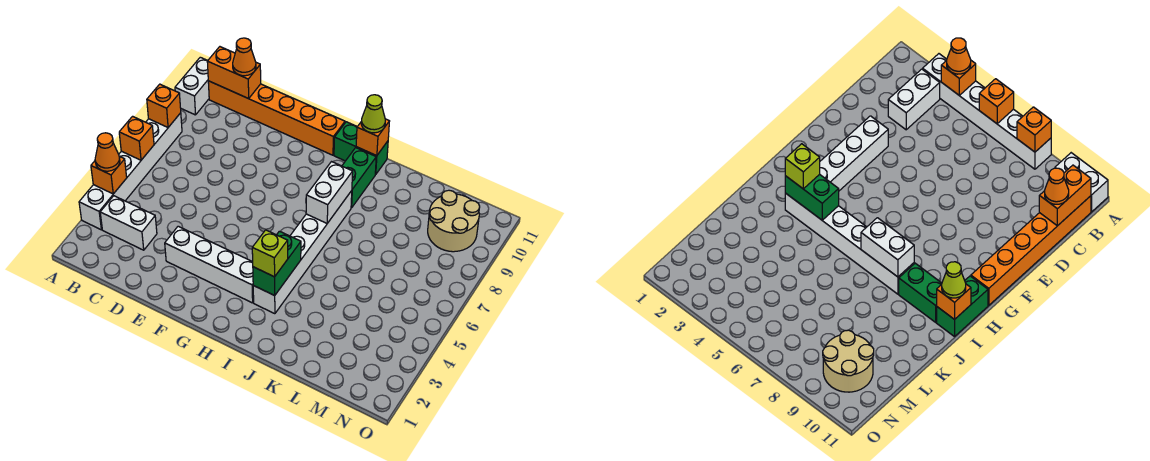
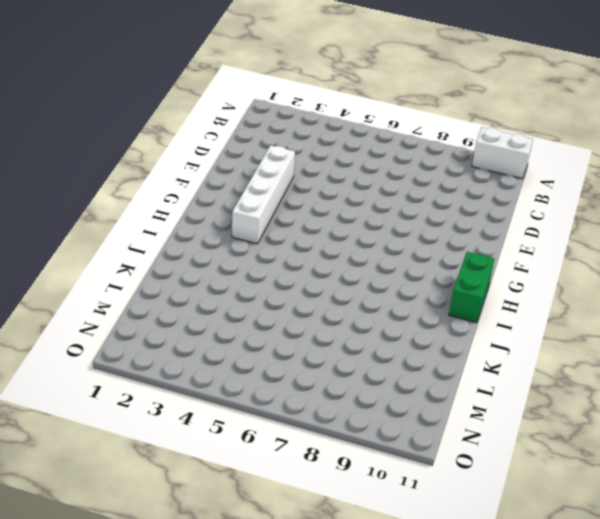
none -> white brick A3:A8 level 1
none -> white brick B3:C3 level 1
none -> orange brick B11:G11 level 1

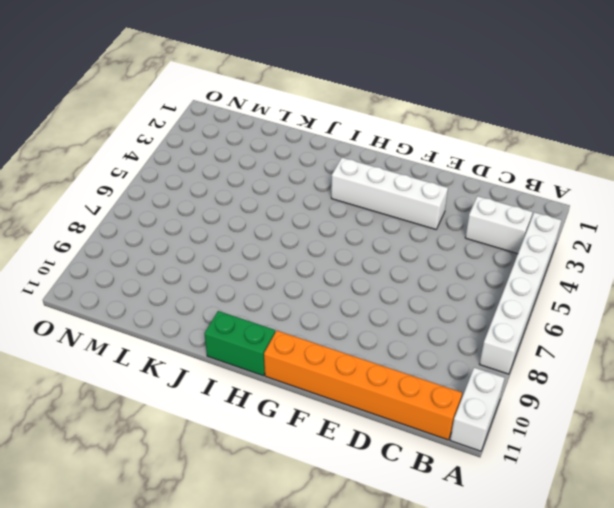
none -> white brick I3:I8 level 1
none -> green brick I9:I10 level 1
none -> tan round brick M9:N10 level 1

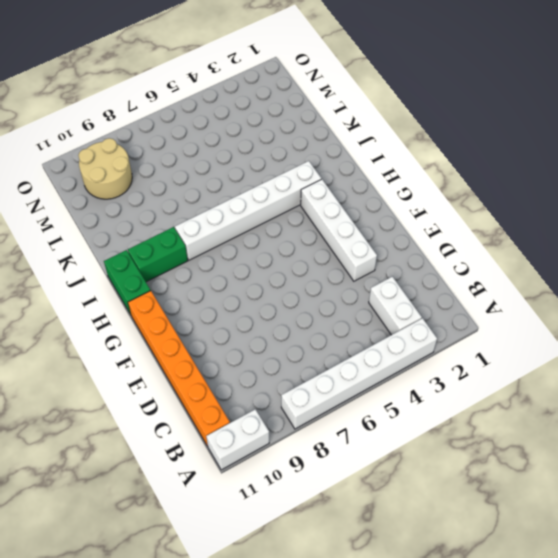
none -> orange brick A4 level 2
none -> orange brick A6 level 2
none -> orange brick A8 level 2

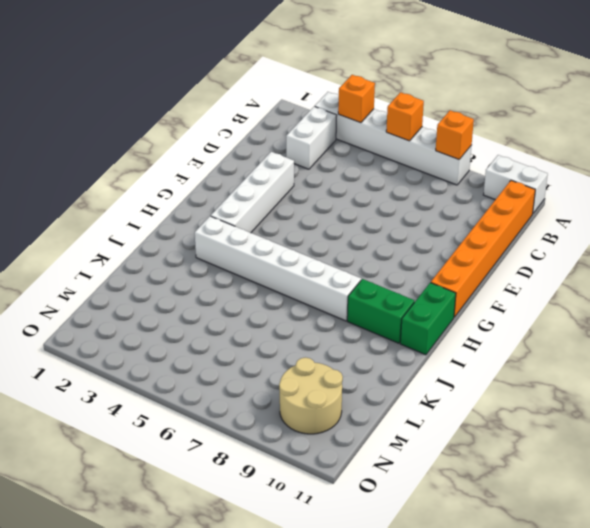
none -> orange brick B11:C11 level 2
none -> green brick I3:I4 level 2
none -> white brick I7:I8 level 2

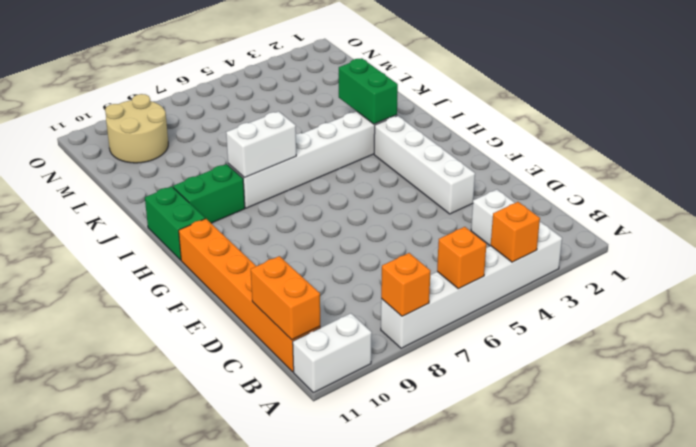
green brick I3:J3 level 2 -> green brick I3:I4 level 2
none -> orange brick I11 level 2
none -> orange cone A4 level 3
none -> orange cone C11 level 3

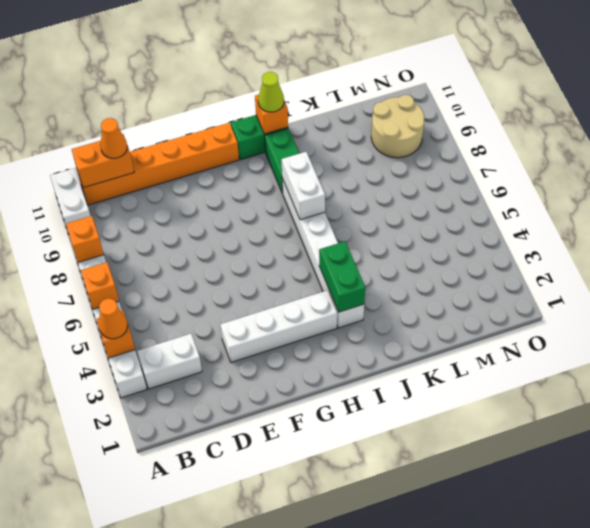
none -> lime brick I3 level 3

